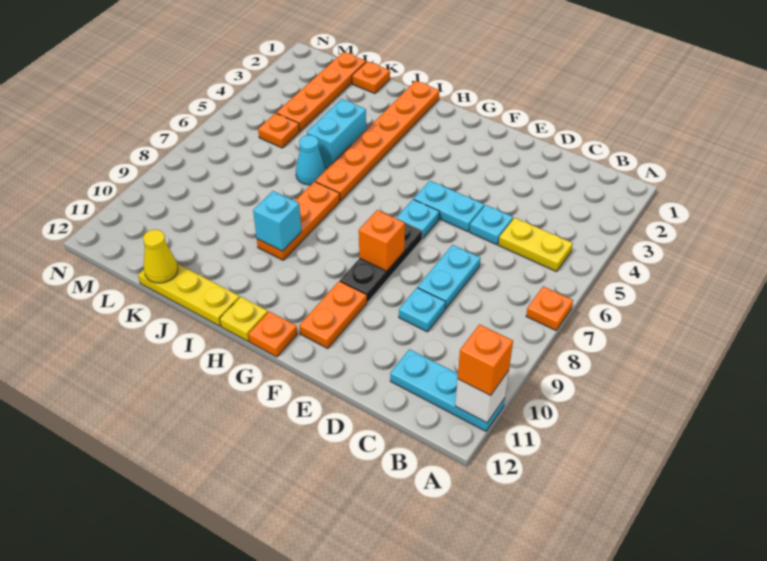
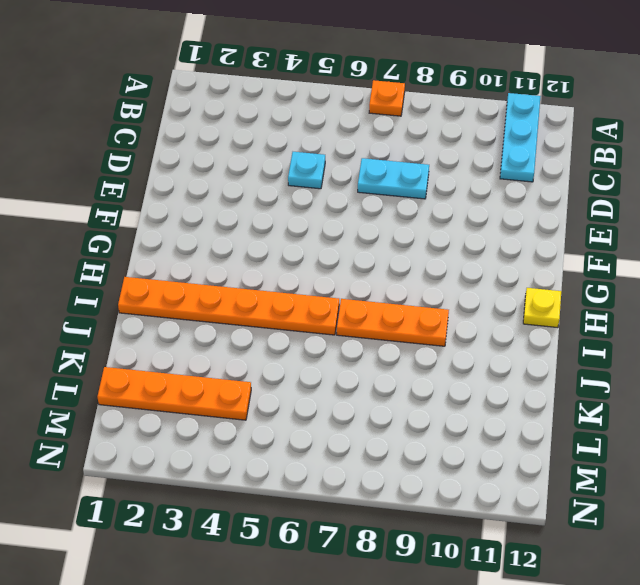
none -> yellow plate B5:C5 level 1
none -> cyan plate D9 level 1
none -> cyan plate E5:F5 level 1

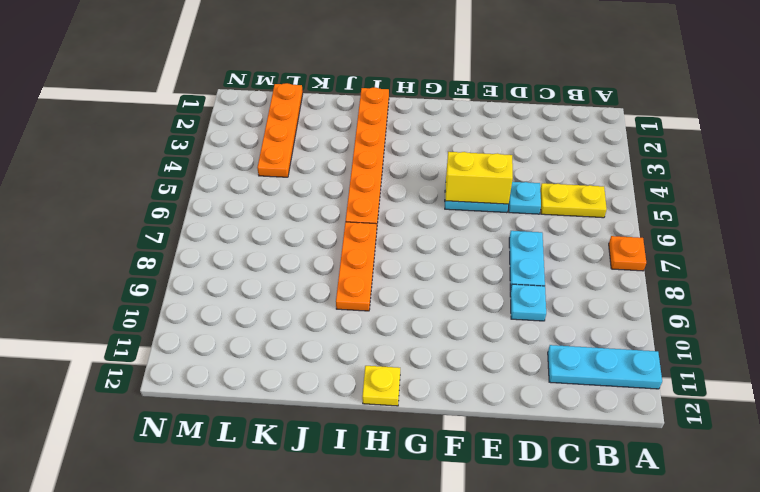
yellow brick E5:F5 level 2 -> none
none -> cyan plate F6 level 1
none -> black plate F7:F9 level 1
none -> orange plate F10:F11 level 1

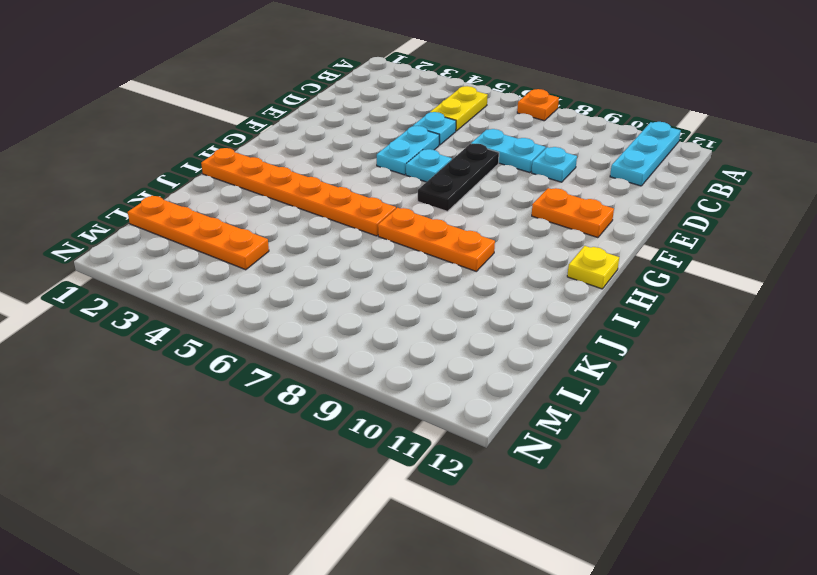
black plate E7:G7 level 1 -> black plate F7:F9 level 1
none -> orange plate G12 level 1
none -> yellow plate I12:K12 level 1
none -> cyan brick J4:J5 level 1

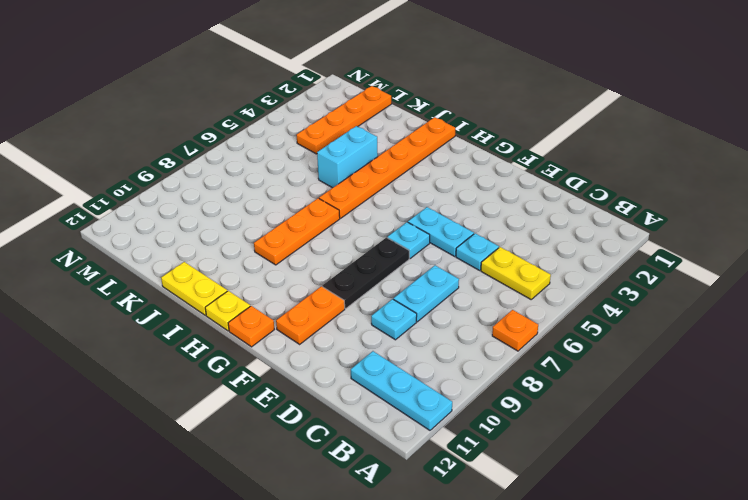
yellow plate I12:J12 level 1 -> yellow plate I12:K12 level 1
none -> cyan cone J6 level 1
none -> orange plate K1 level 1
none -> orange plate L5 level 1

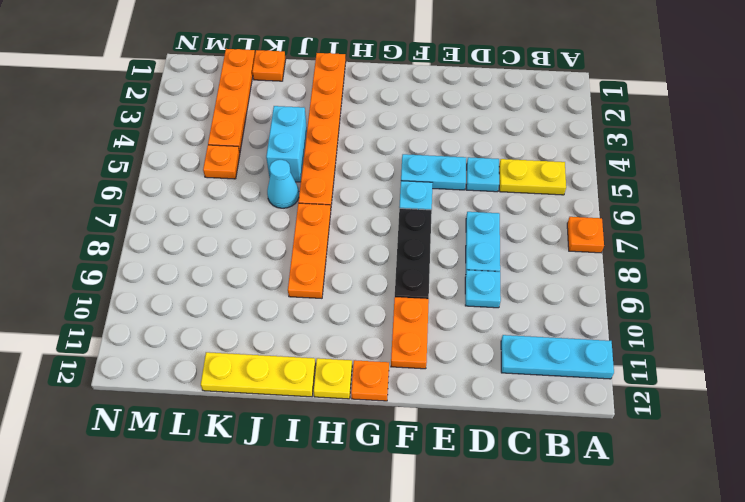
none -> white brick A11 level 2
none -> orange brick F8 level 2
none -> cyan brick I9 level 2

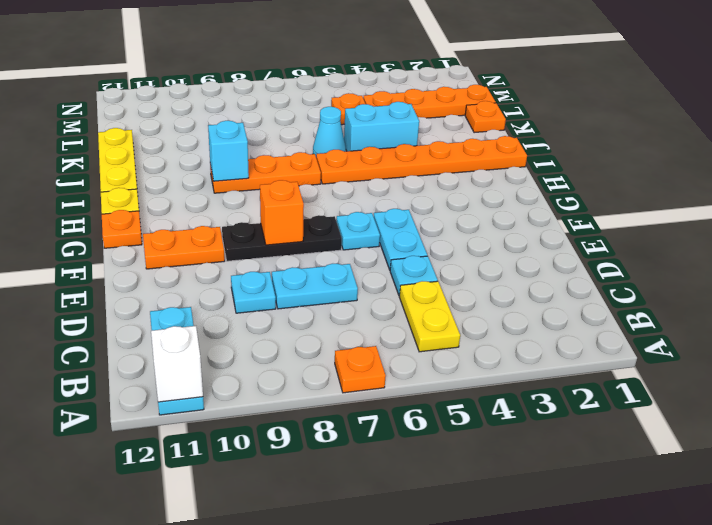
none -> yellow cone K12 level 2
none -> orange brick A11 level 3

